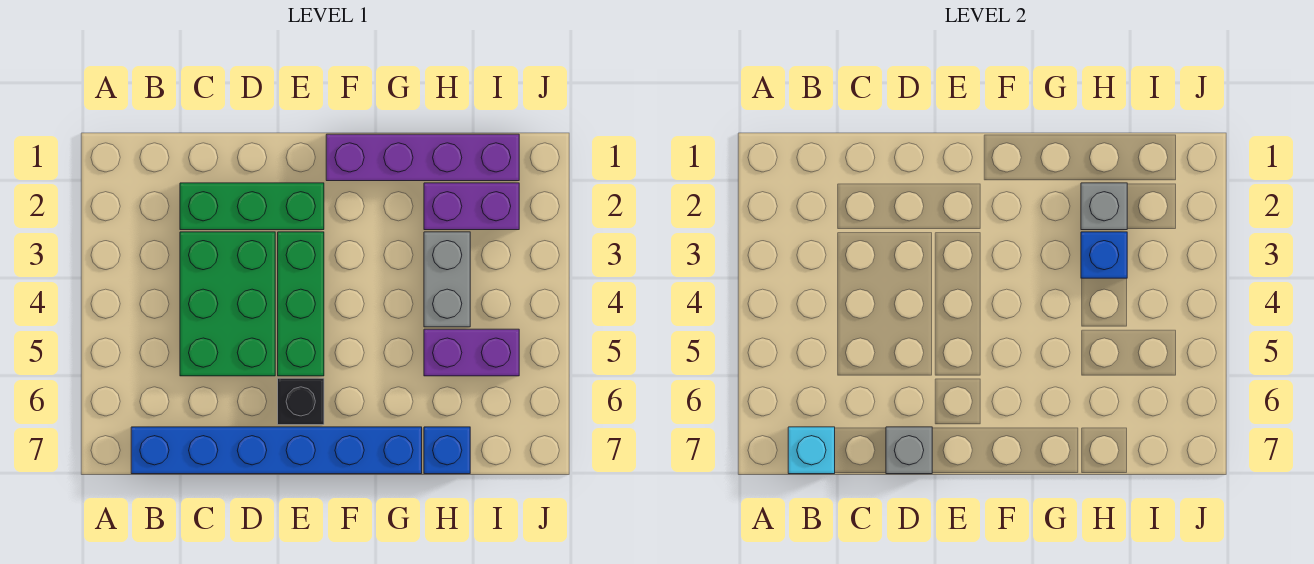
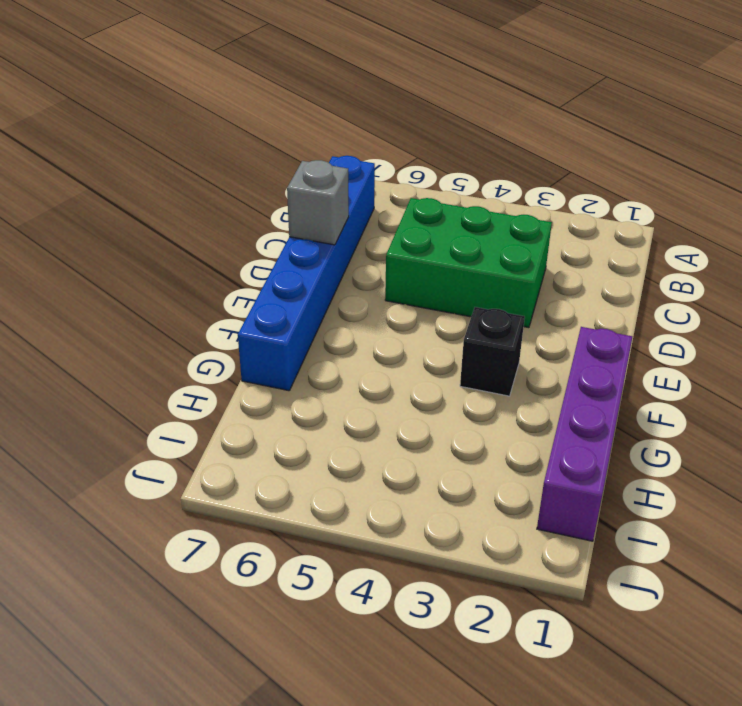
black brick F3 level 1 -> black brick E6 level 1
none -> green brick C2:E2 level 1
none -> green brick E3:E5 level 1
none -> purple brick H2:I2 level 1

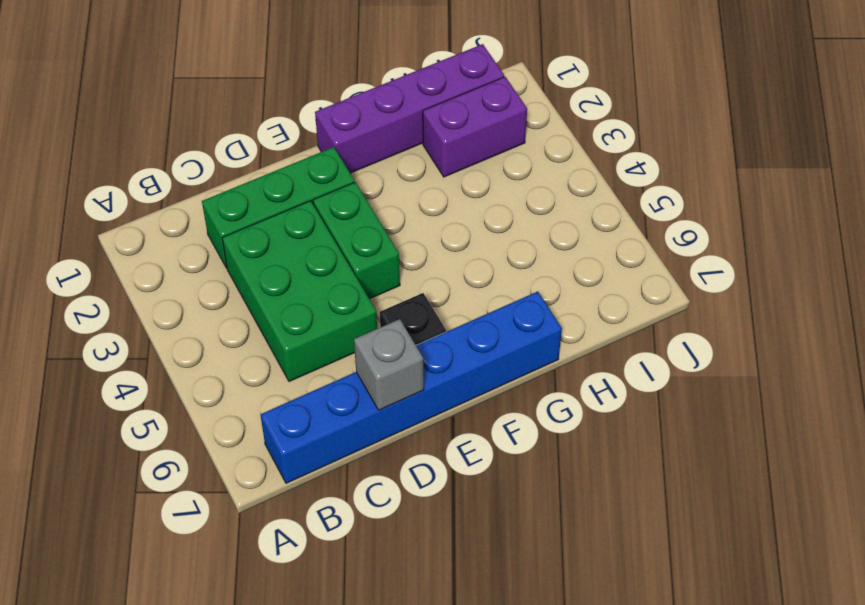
green brick E3:E4 level 1 -> green brick E3:E5 level 1
none -> grey brick H3:H4 level 1
none -> purple brick H5:I5 level 1
none -> blue brick H7 level 1

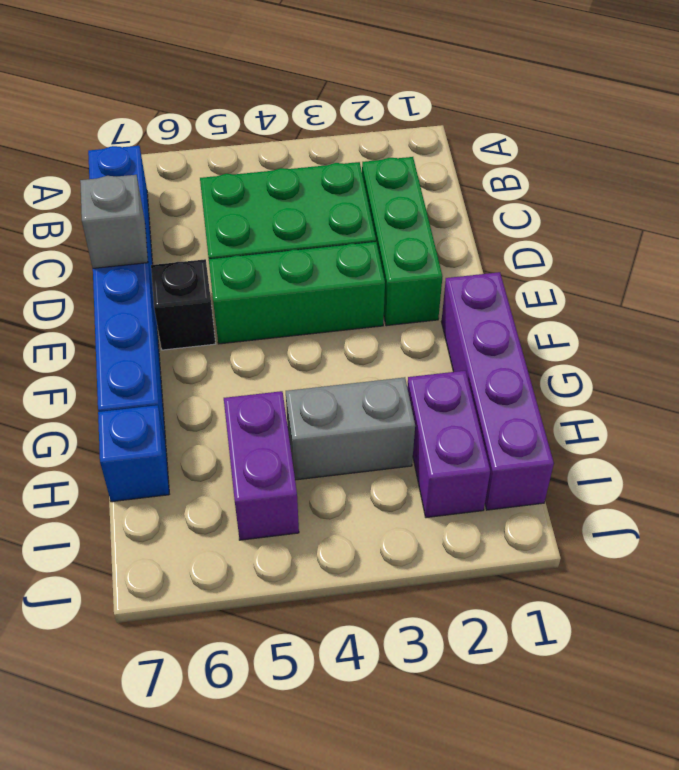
none -> cyan brick B7 level 2
none -> grey brick H2 level 2
none -> blue brick H3 level 2

